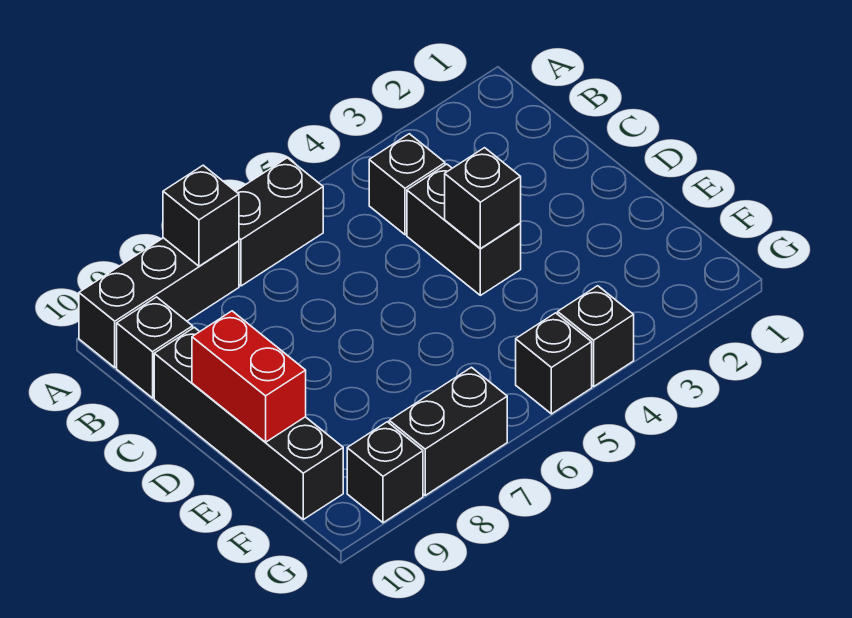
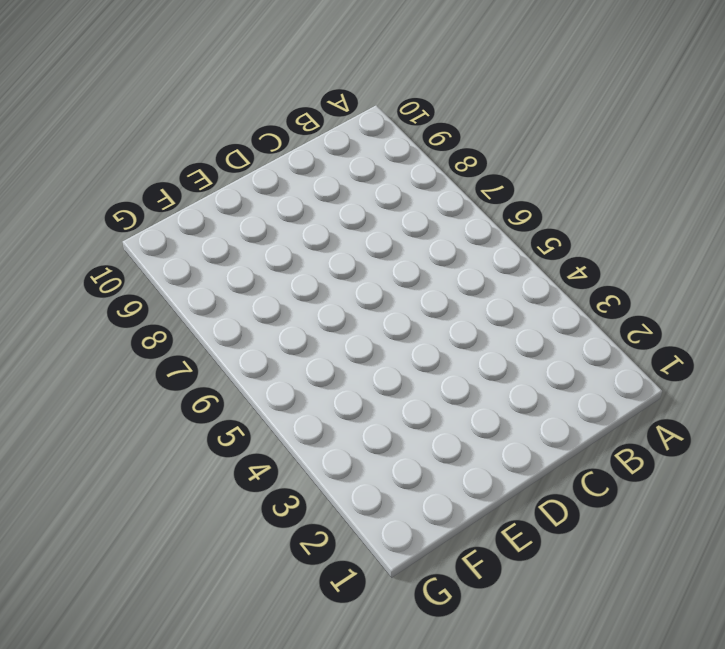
none -> black brick A6:A7 level 1
none -> black brick A8:A10 level 1
none -> black brick B4 level 1

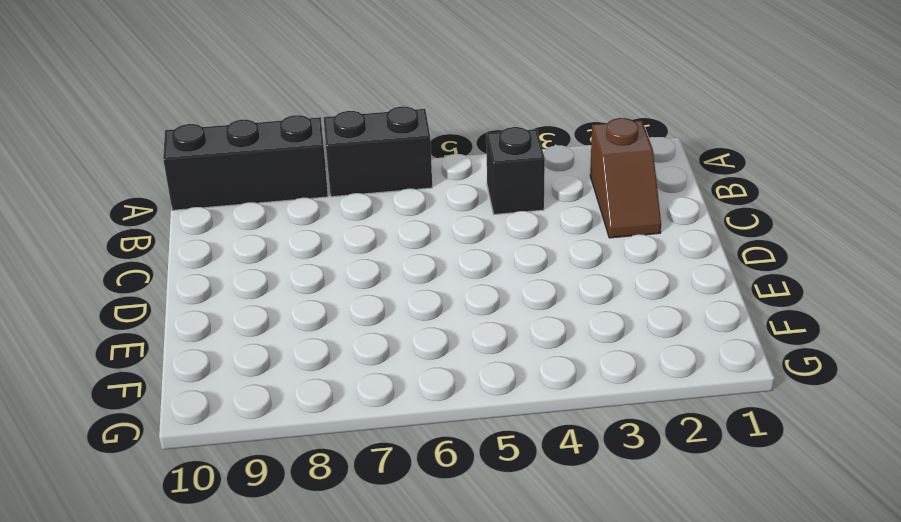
brown slope B2:C2 level 1 top B -> none
none -> black brick B10 level 1
none -> black brick C4:D4 level 1
none -> black brick C10:F10 level 1

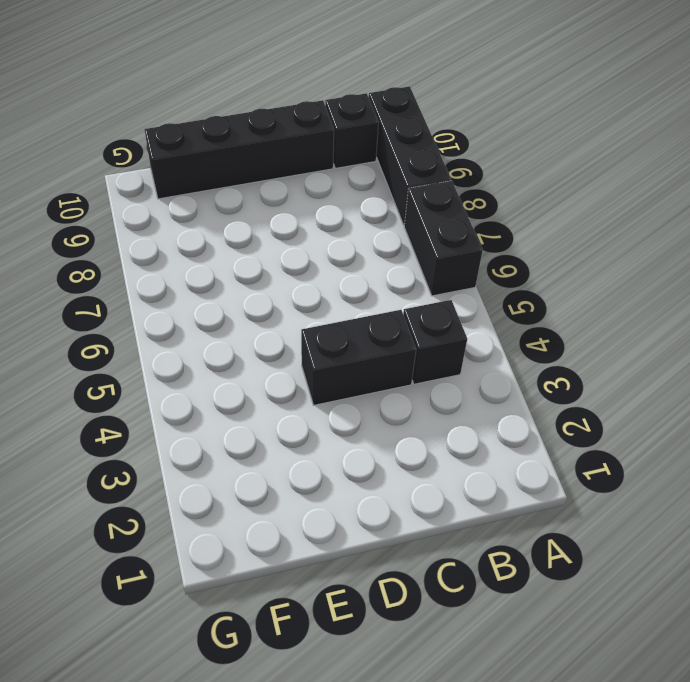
none -> black brick G4 level 1
none -> black brick G5 level 1
none -> black brick G7:G8 level 1

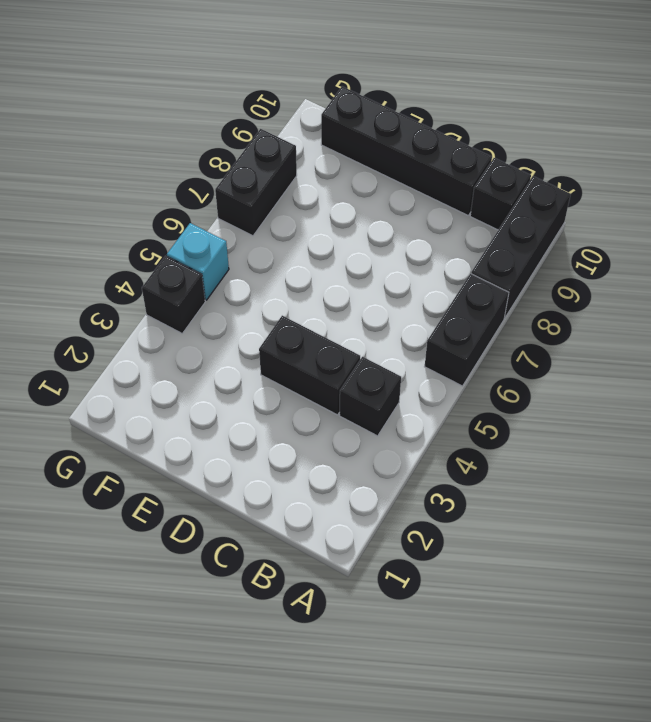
cyan brick G5 level 1 -> black brick G5 level 1
none -> black brick G9 level 1
none -> black brick A8 level 2
none -> black brick D4 level 2

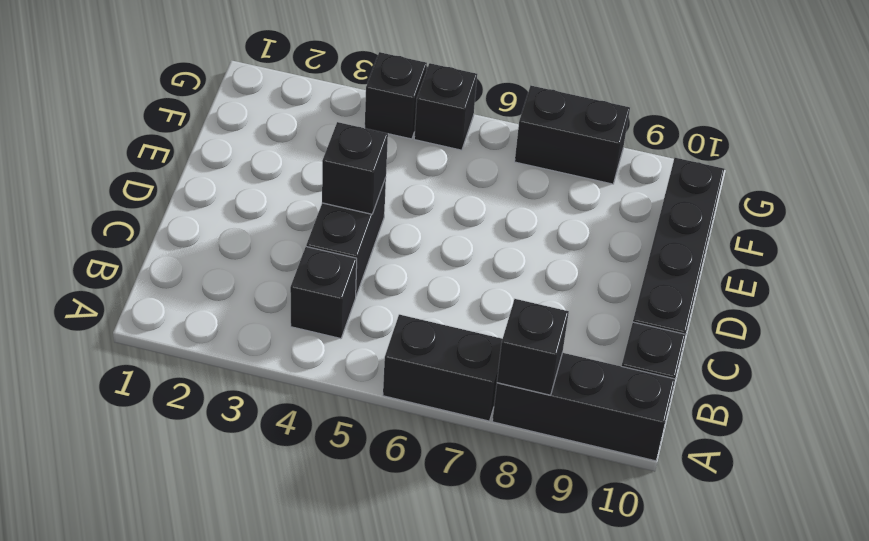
none -> black brick G9 level 1
none -> red brick D10:E10 level 2

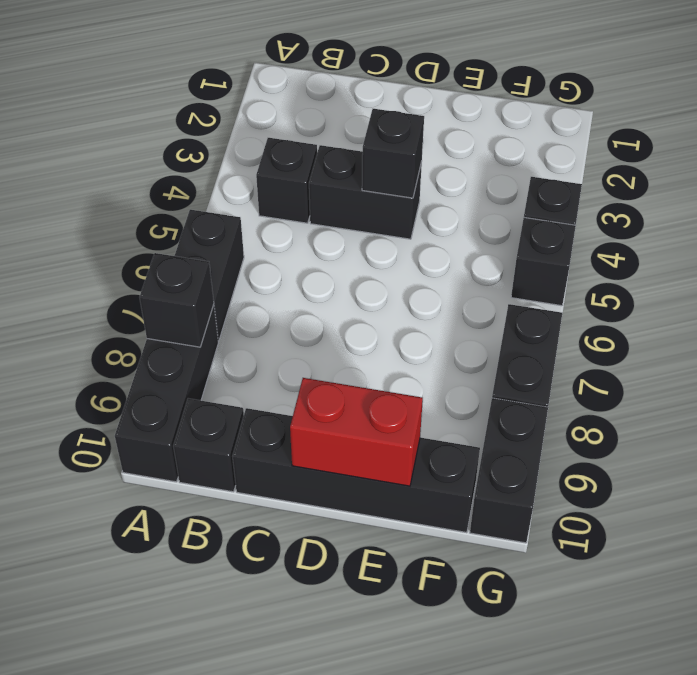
black brick G9:G10 level 1 -> black brick G9 level 1

